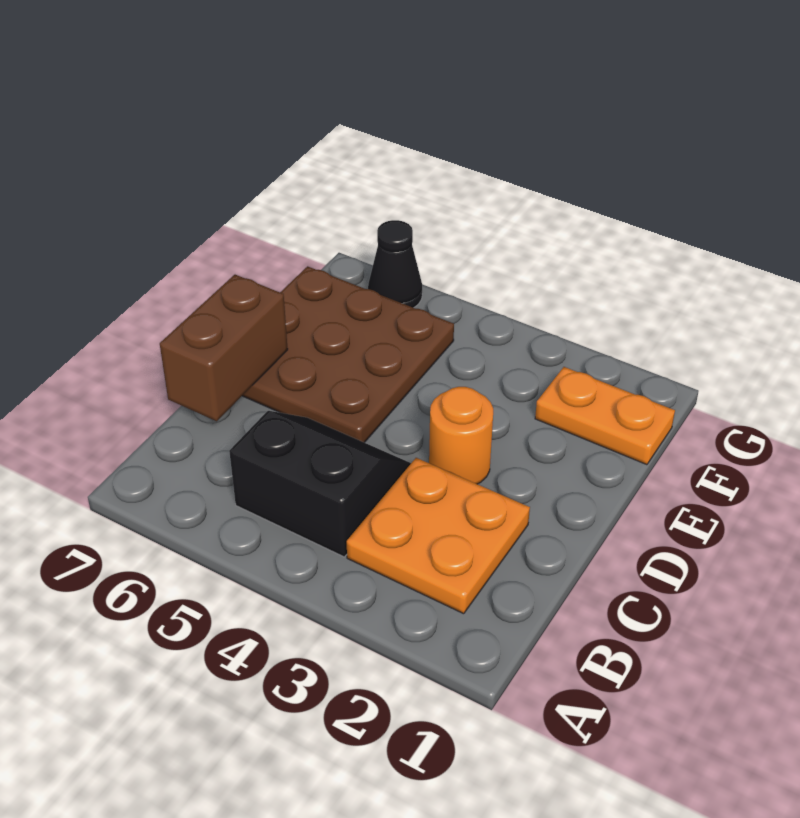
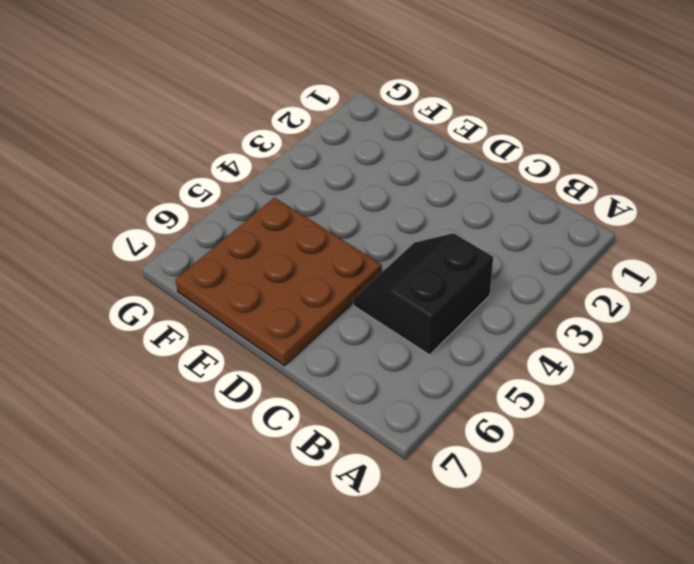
none -> orange plate B2:C3 level 1
none -> orange round brick D3 level 1

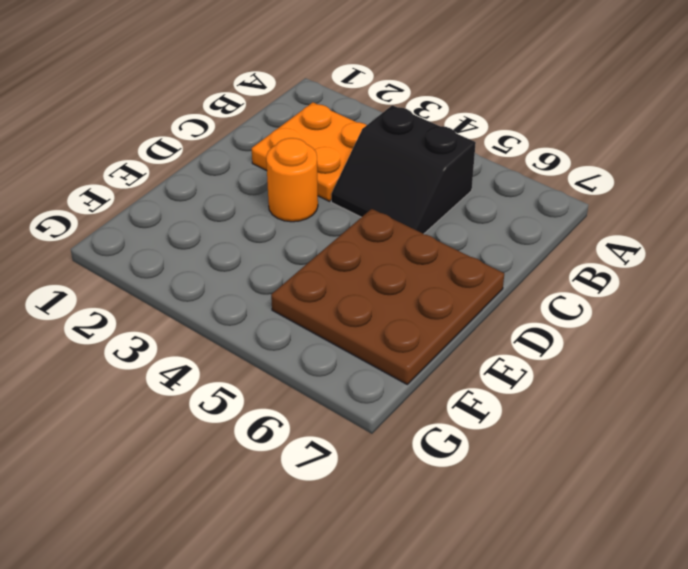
none -> orange plate F1:F2 level 1
none -> black cone G6 level 1

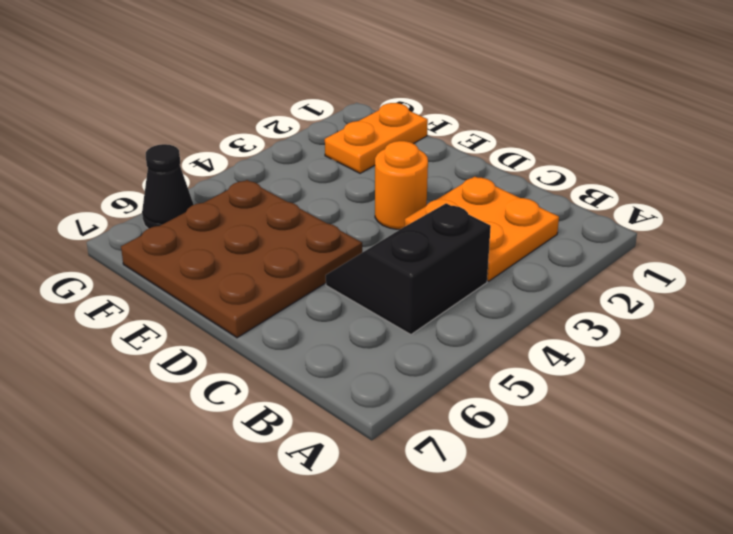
none -> brown brick C7:D7 level 2

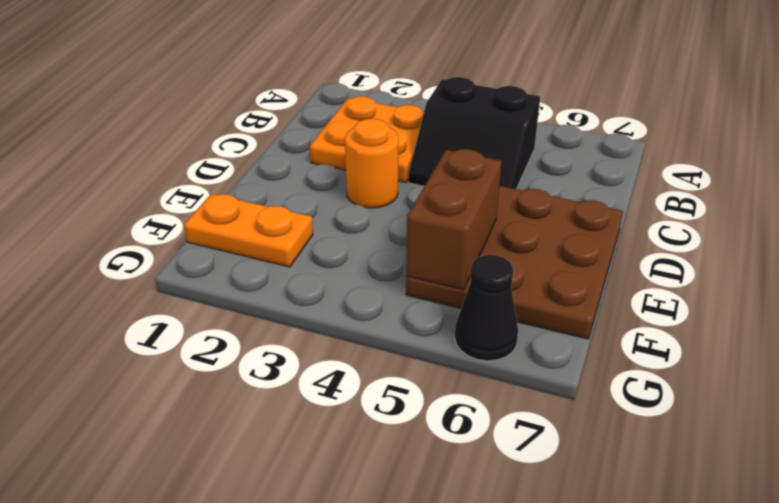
brown brick E5:F5 level 2 -> brown brick C7:D7 level 2

